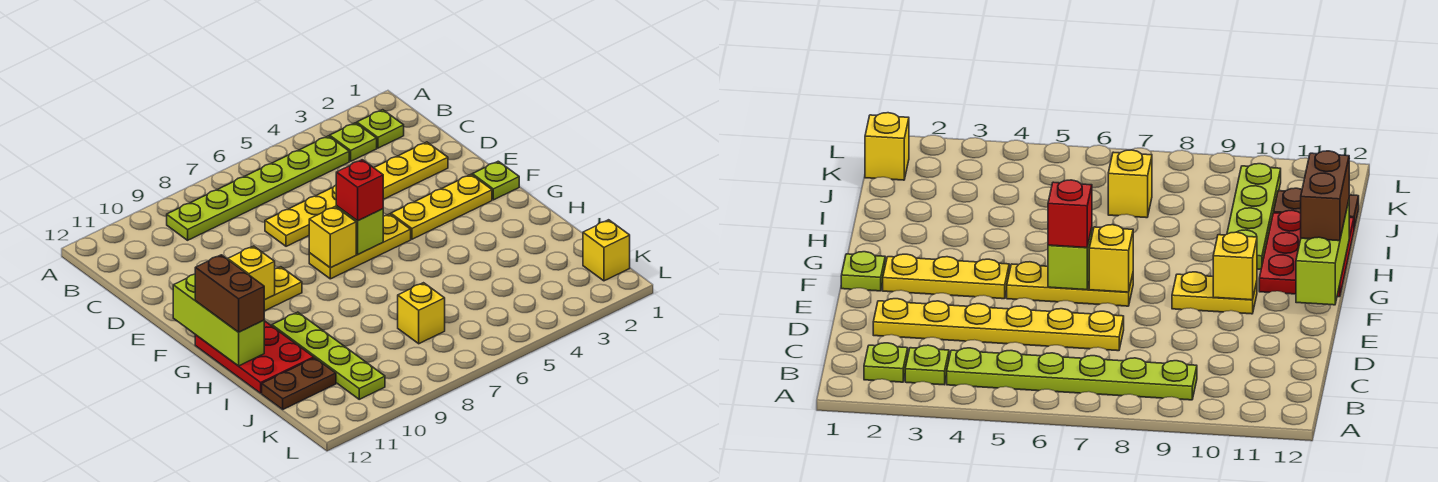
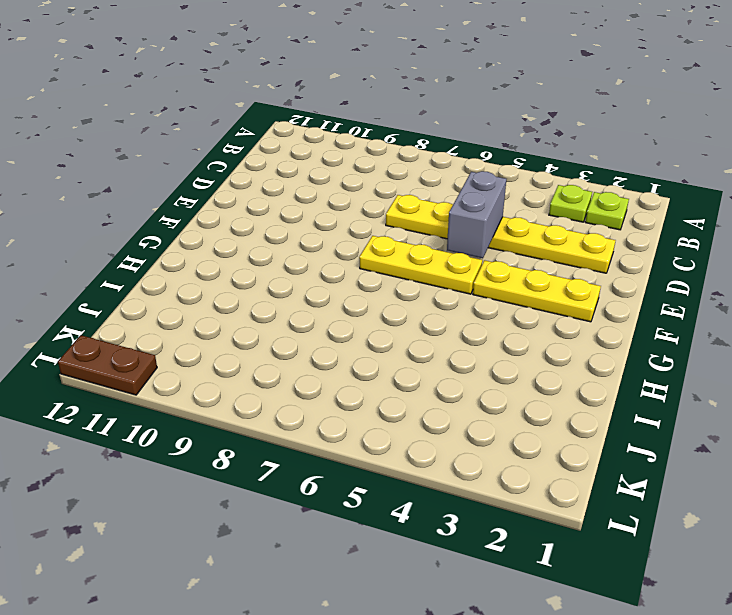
grey brick D5:E5 level 2 -> none
brown plate L11:L12 level 1 -> brown plate J11:J12 level 1
none -> lime plate B4:B9 level 1
none -> lime plate F1 level 1
none -> yellow plate F9:F10 level 1

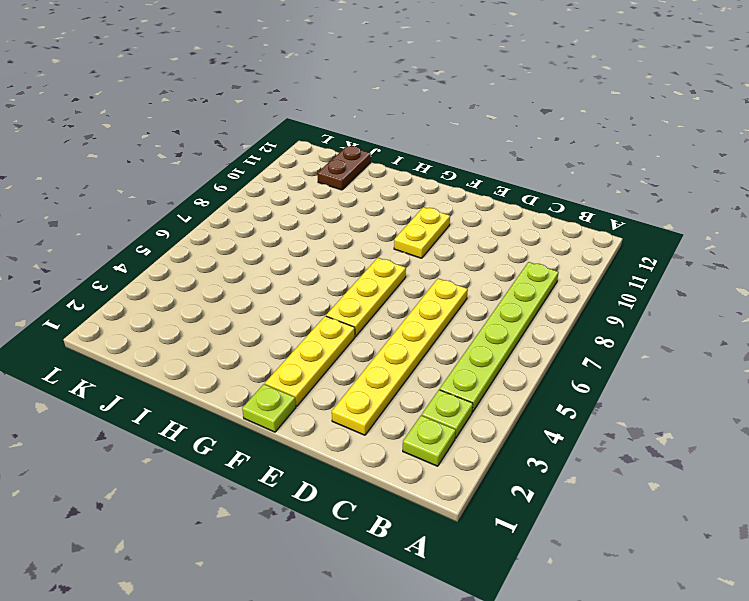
none -> red plate G11:I12 level 1
none -> lime plate H10:K10 level 1
none -> yellow brick J7 level 1

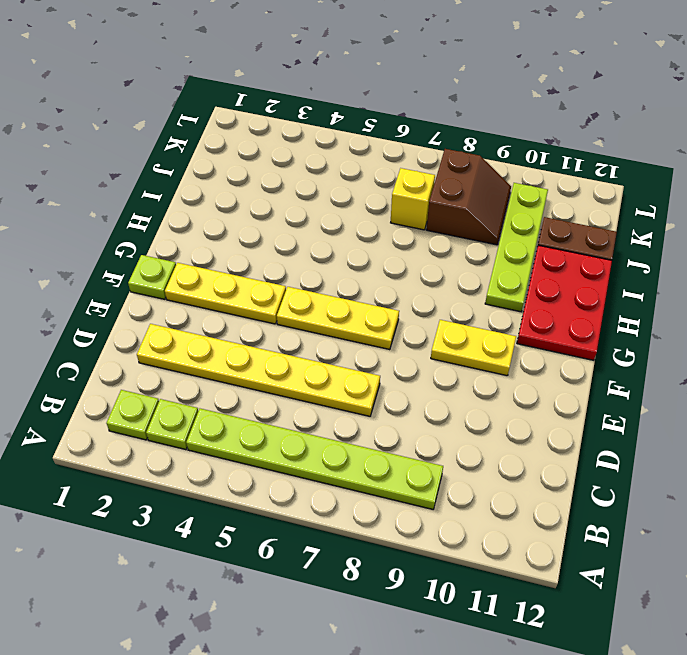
brown slope J8:K9 level 1 top 8 -> none
none -> yellow brick K1 level 1
none -> lime brick F6 level 2
none -> yellow brick F7 level 2

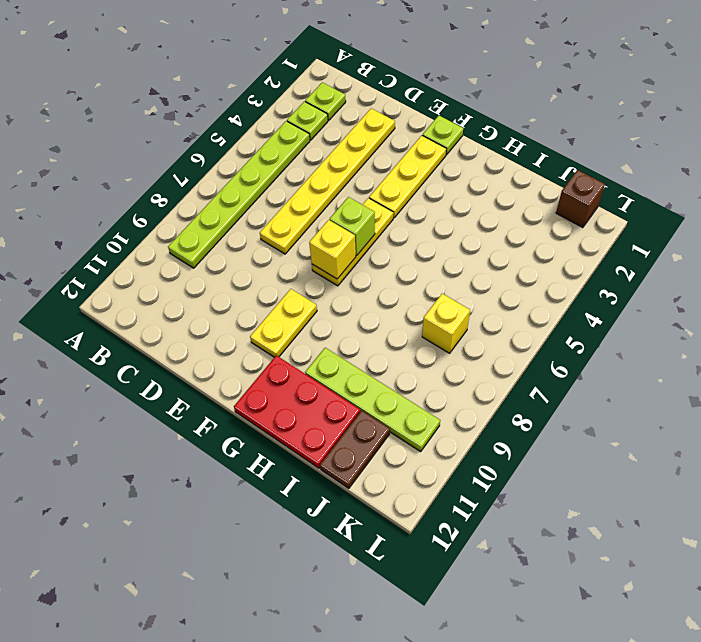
brown brick K1 level 1 -> yellow brick K1 level 1
none -> yellow brick F10 level 2
none -> lime brick F12:H12 level 2
none -> red brick F6 level 3

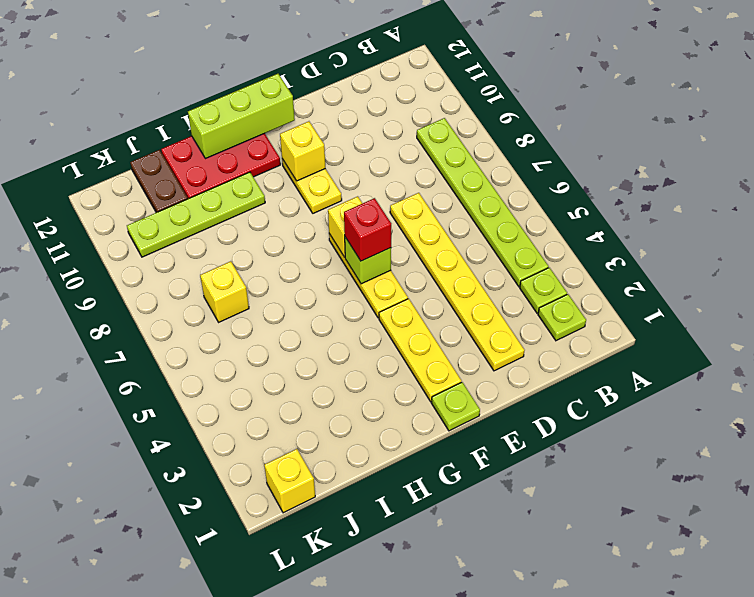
none -> brown brick G12:H12 level 3

